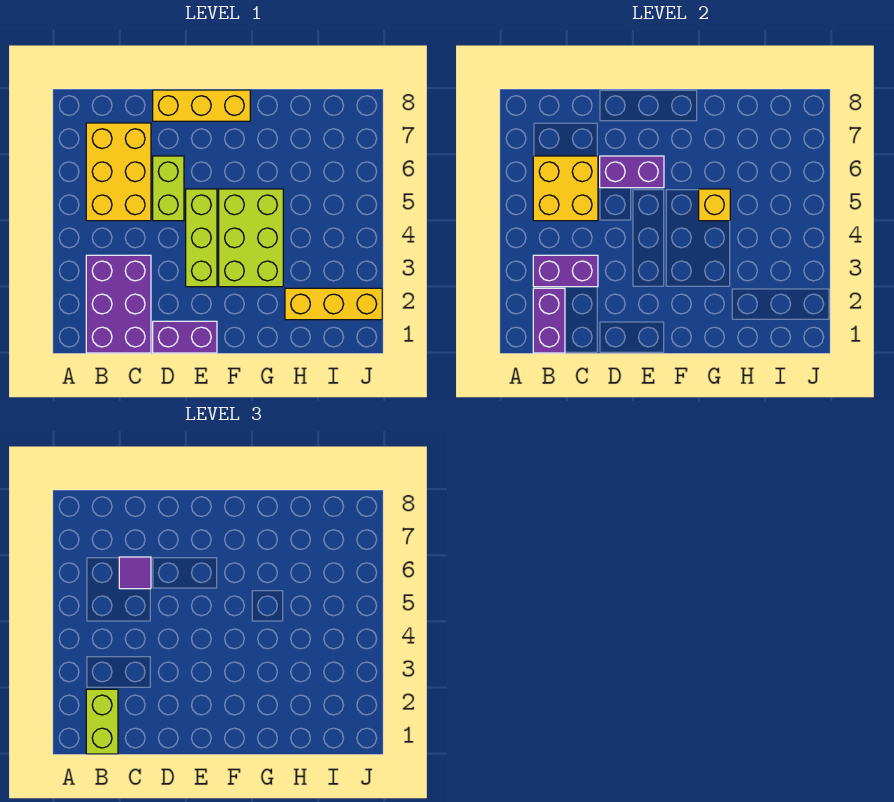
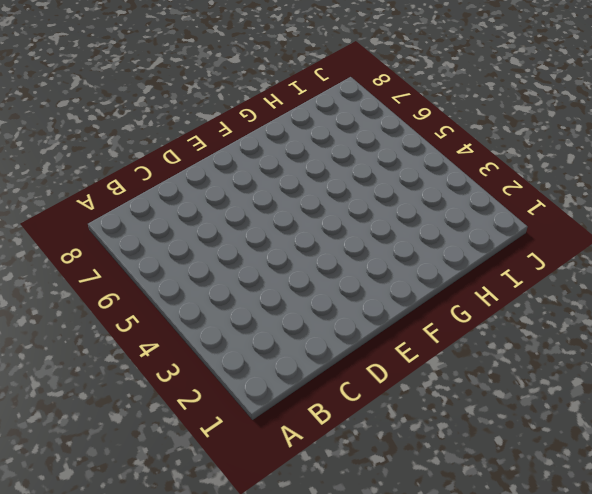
none -> purple brick B1:C3 level 1
none -> yellow brick B5:C7 level 1
none -> purple brick D1:E1 level 1

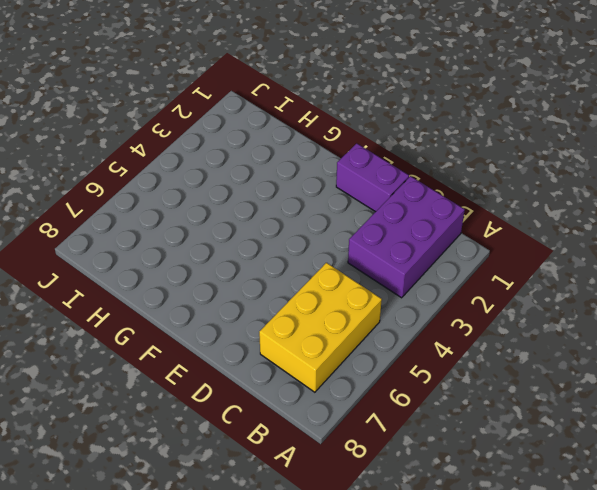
none -> lime brick D5:D6 level 1
none -> yellow brick D8:F8 level 1
none -> lime brick E3:E5 level 1

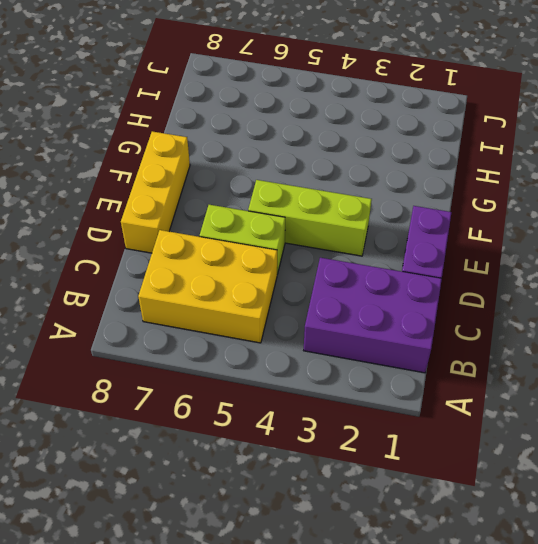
none -> lime brick F3:G5 level 1
none -> yellow brick H2:J2 level 1
none -> purple brick B1:B2 level 2

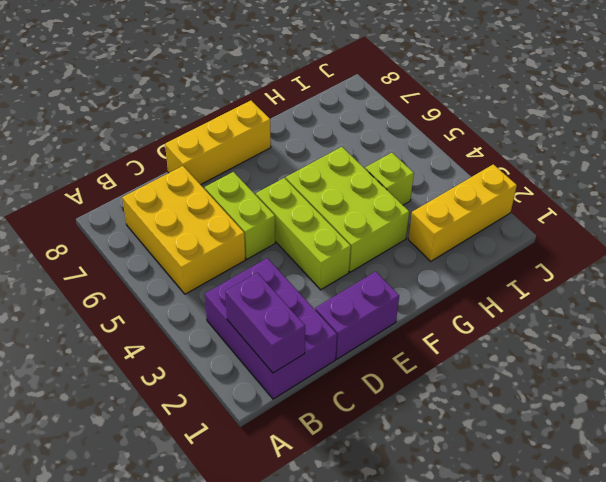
lime brick H4 level 1 -> none
none -> purple brick B3:C3 level 2
none -> yellow brick B5:C6 level 2
none -> purple brick D6:E6 level 2

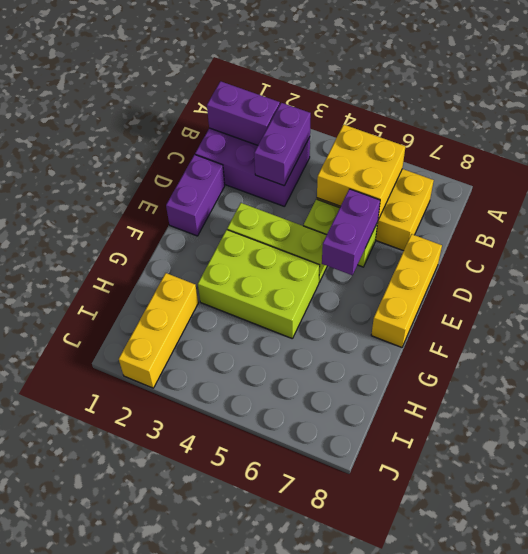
none -> yellow brick G5 level 2
none -> lime brick B1:B2 level 3
none -> purple tile C6 level 3

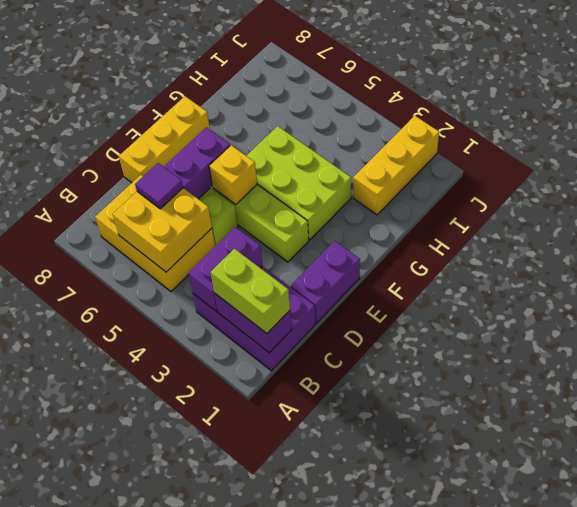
yellow brick E5 level 2 -> yellow brick G5 level 2

